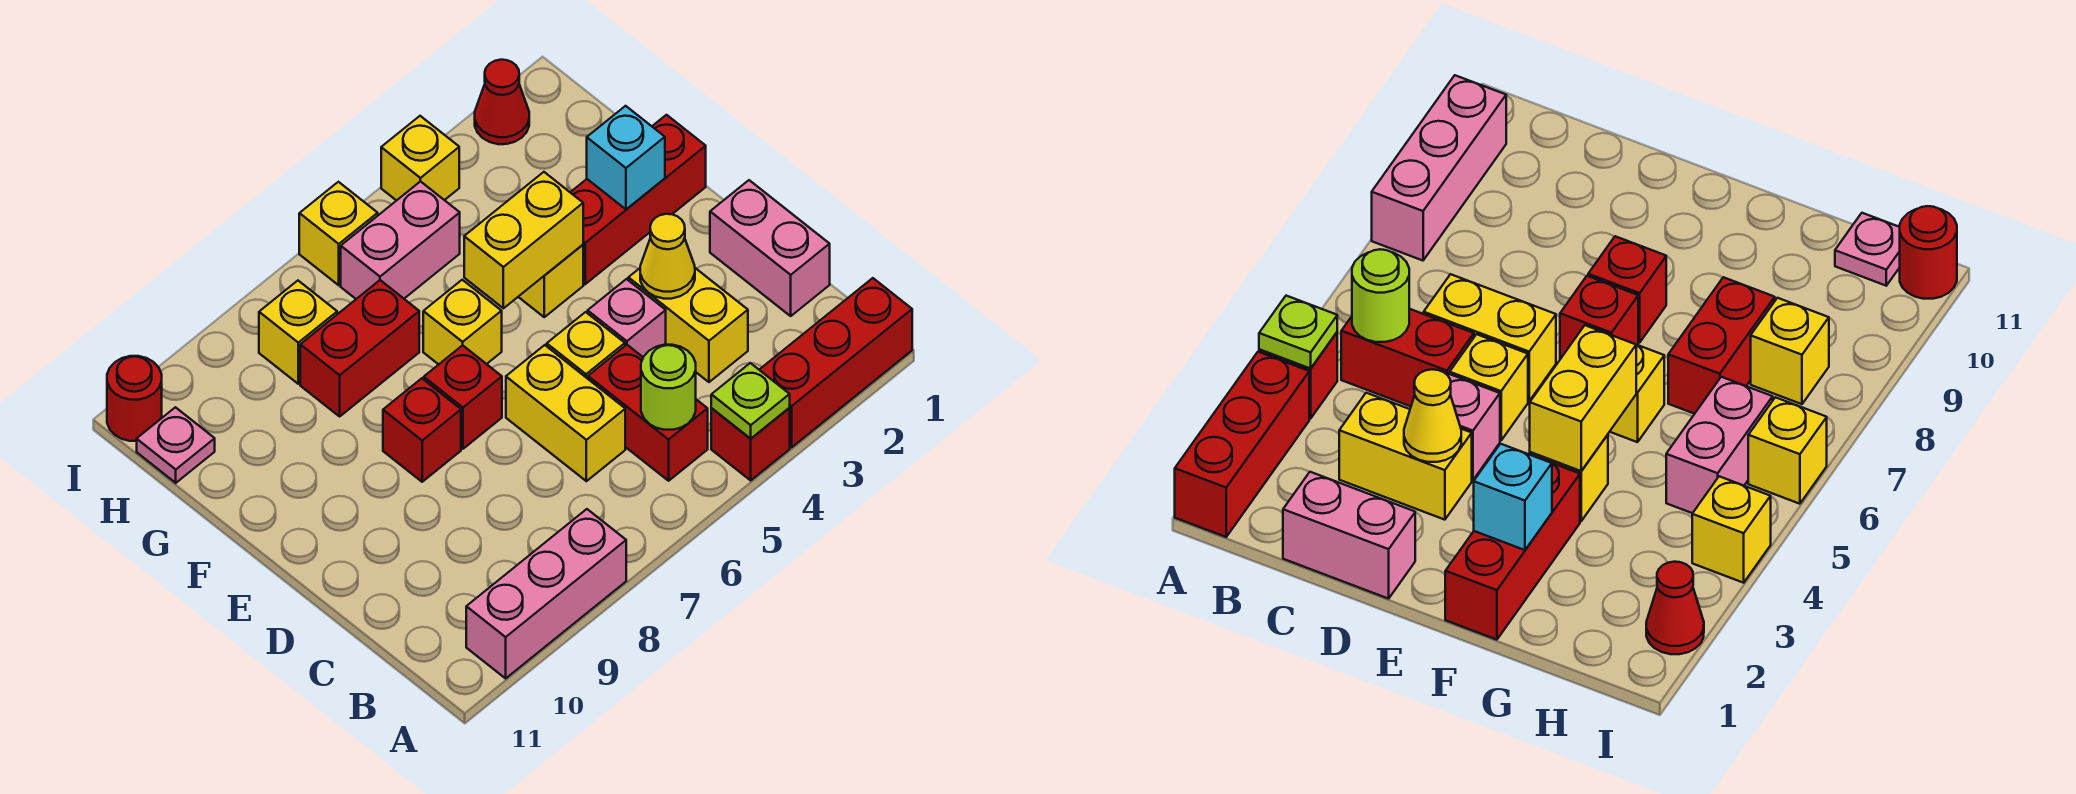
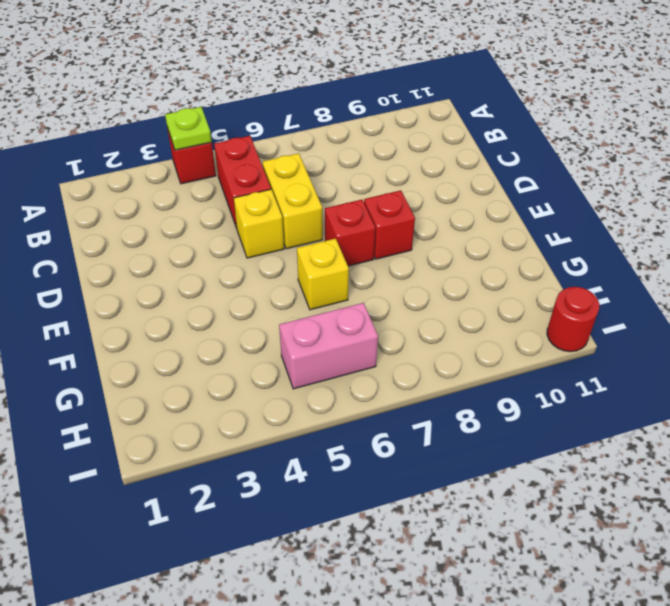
none -> red brick A1:A3 level 1
none -> pink brick A8:A10 level 1
none -> pink brick C1:D1 level 1

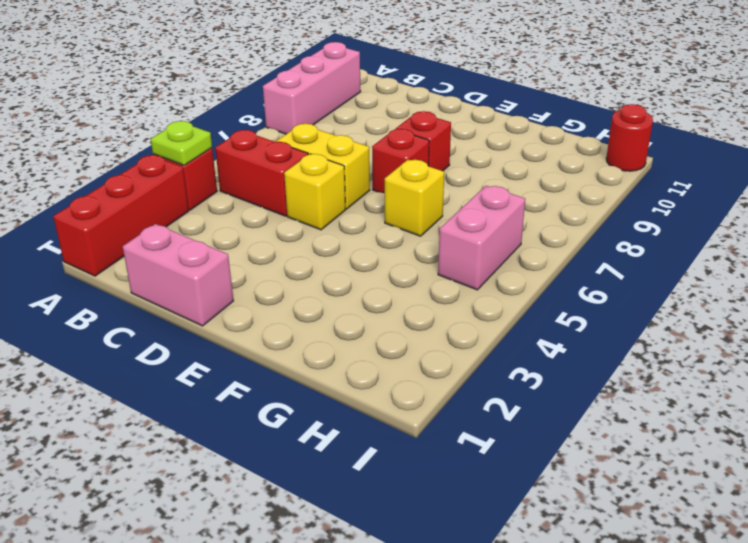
none -> yellow brick C3:D3 level 1
none -> pink brick D4 level 1
none -> red brick F1:F3 level 1

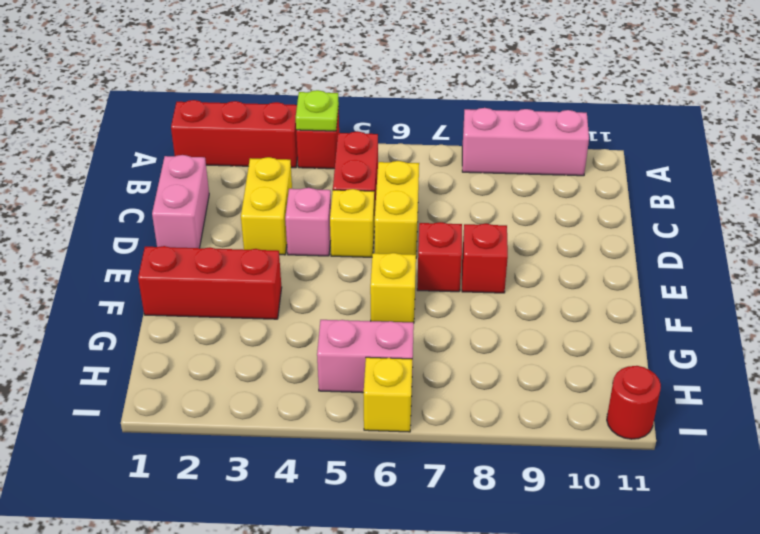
none -> yellow brick F4 level 1
none -> red brick G7:G8 level 1
none -> yellow brick H8 level 1

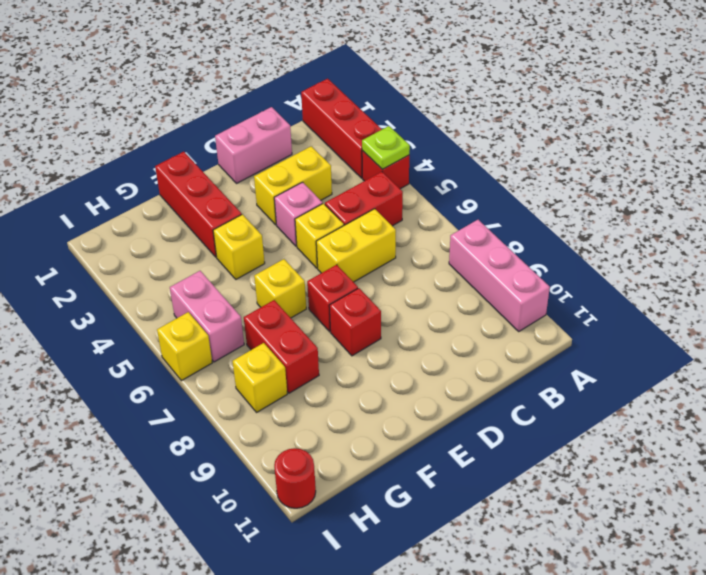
none -> pink plate H11 level 1
none -> red cone I2 level 1
none -> yellow brick I4 level 1

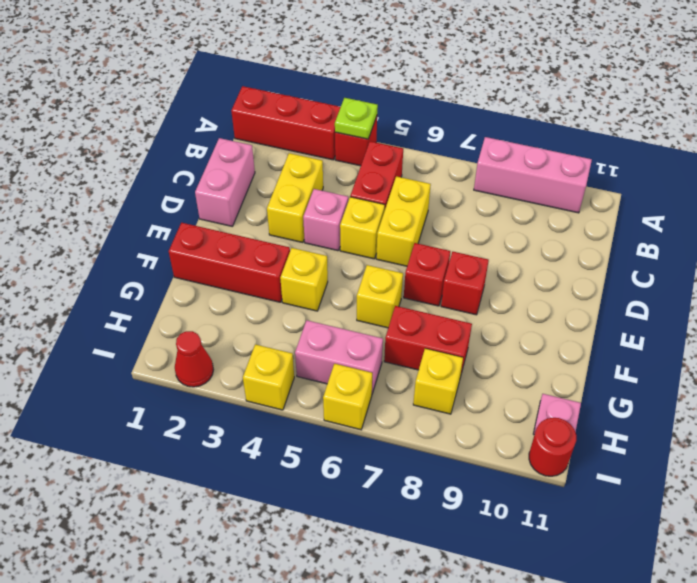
none -> lime round brick B5 level 2
none -> yellow cone D3 level 2
none -> cyan brick F2 level 2

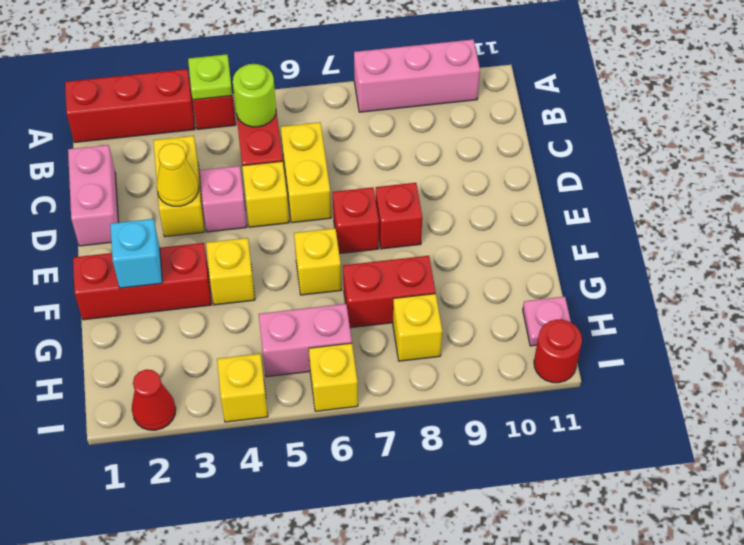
none -> yellow brick F4:F5 level 2

